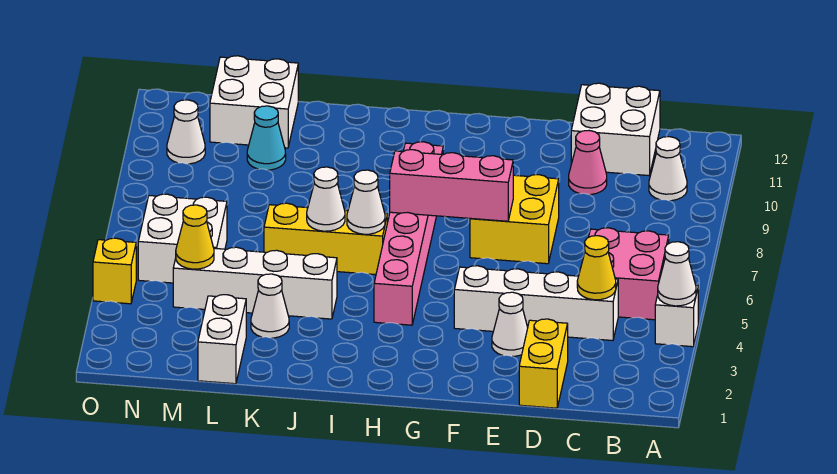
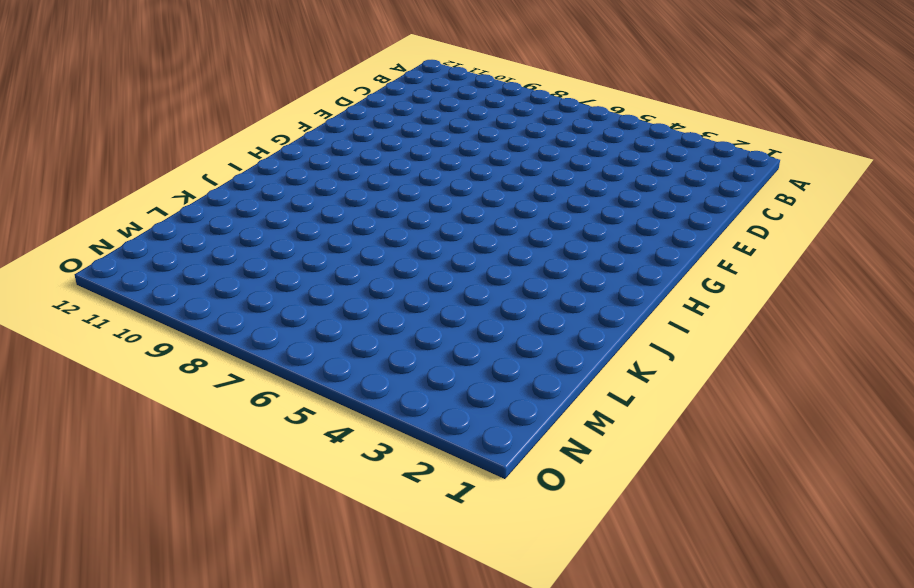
none -> white brick A4 level 1
none -> pink brick B5:C6 level 1
none -> white cone B10 level 1

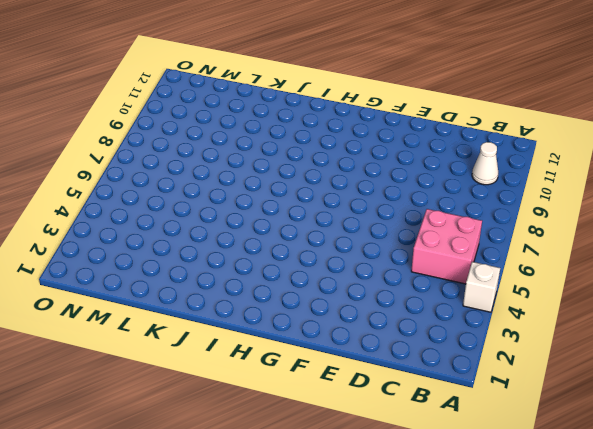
none -> white brick C4:F4 level 1
none -> white brick C11:D12 level 1
none -> yellow brick D1:D2 level 1

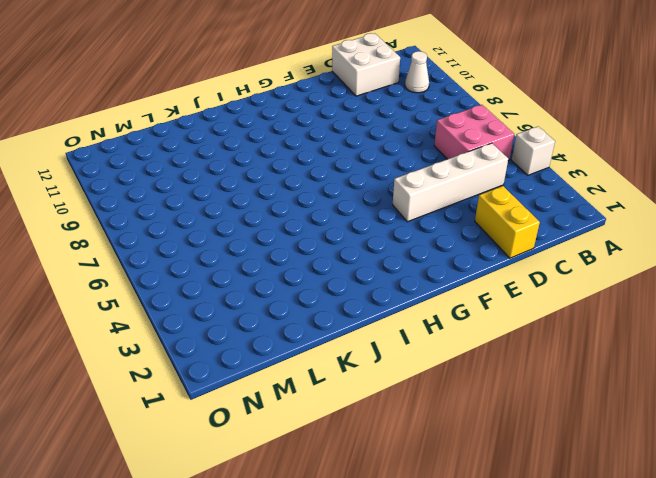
none -> pink cone D10 level 1
none -> white cone E3 level 1
none -> yellow brick E7:F8 level 1

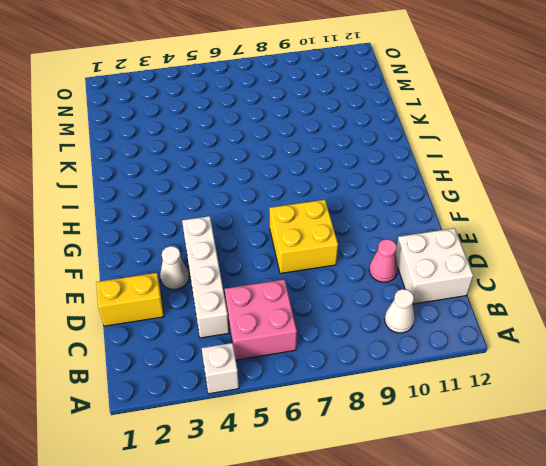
none -> pink brick H4:H9 level 1
none -> yellow brick I6:K6 level 1
none -> white brick J4:M4 level 1

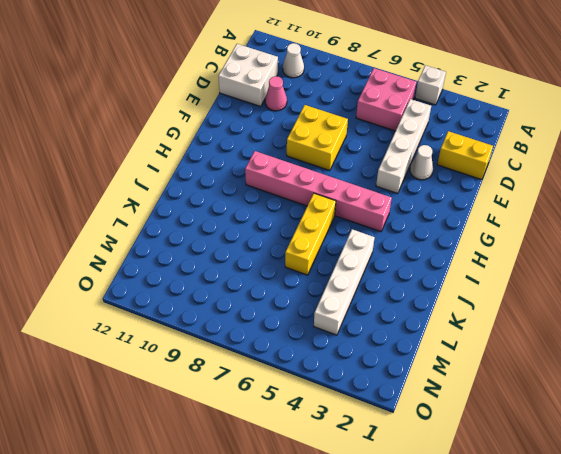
none -> white cone K3 level 1
none -> white brick L1:L2 level 1
none -> cyan cone L10 level 1

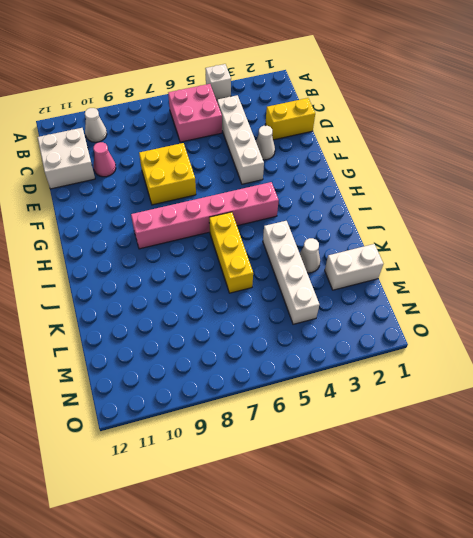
none -> cyan cone L10 level 1
none -> white brick L11:M12 level 1
none -> white brick M5:N6 level 1

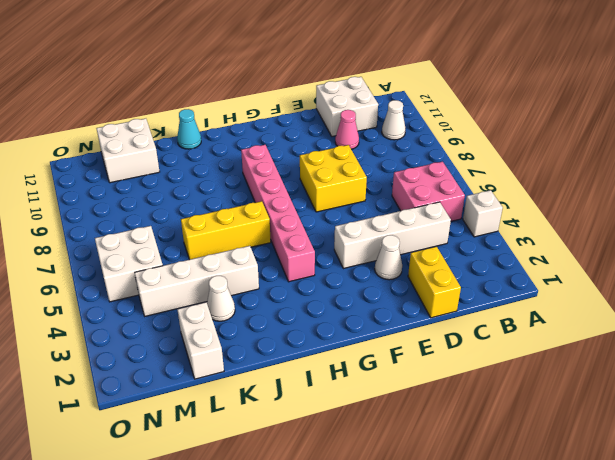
cyan cone J12 level 1 -> cyan cone L10 level 1
none -> white cone N10 level 1
none -> yellow brick O4 level 1
none -> white cone A4 level 2

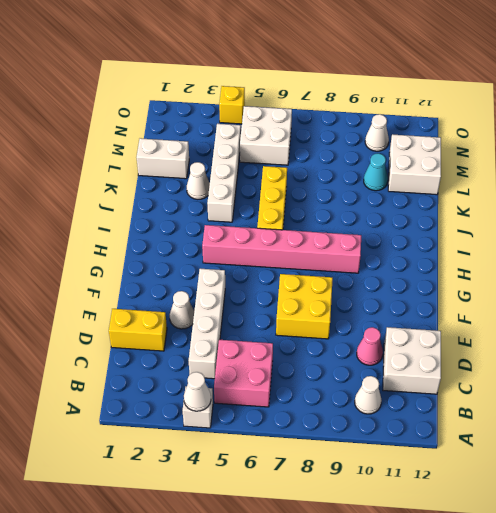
none -> yellow cone C4 level 2
none -> pink brick F7:H7 level 2
none -> white cone I6 level 2

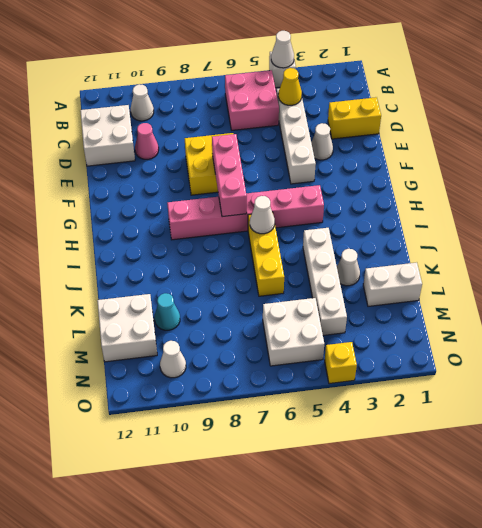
none -> white cone J6 level 2
none -> yellow cone M4 level 2

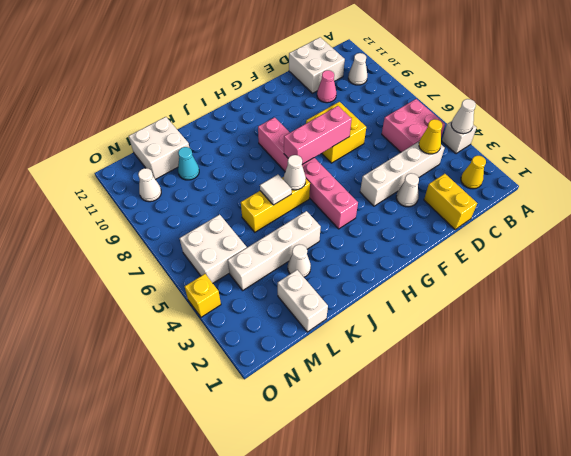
yellow cone B2 level 1 -> yellow cone M4 level 2
white tile J6 level 2 -> white cone J6 level 2

